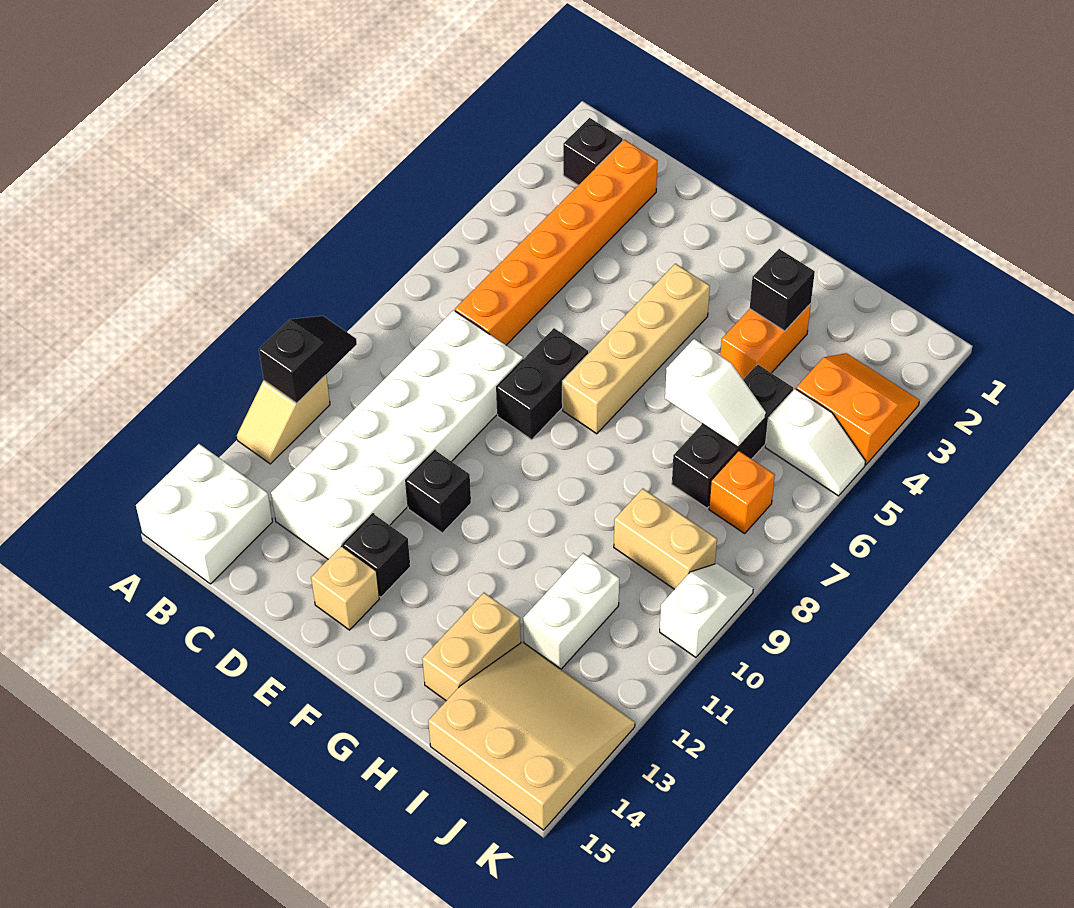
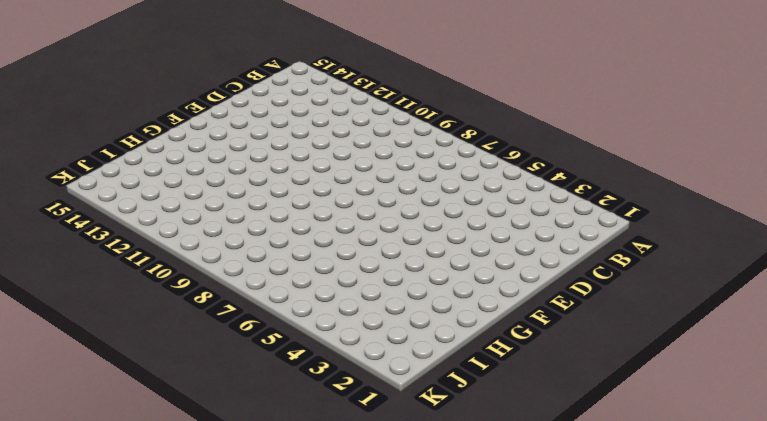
none -> tan slope A11:A12 level 1 top 11
none -> white brick A14:B15 level 1
none -> black brick B2 level 1

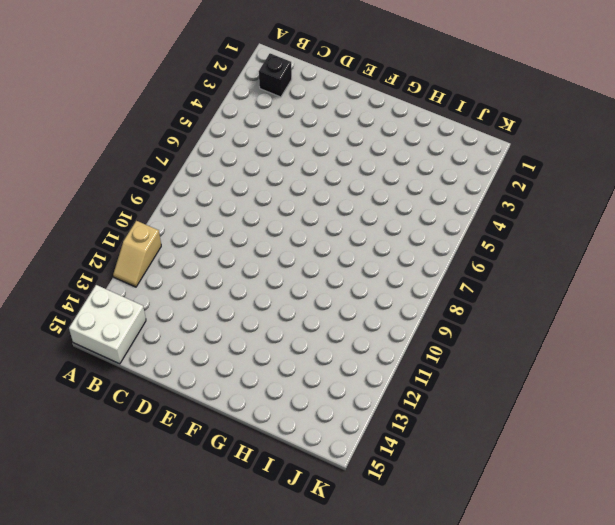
none -> orange brick C2:C7 level 1
none -> white brick C8:D13 level 1
none -> black brick E7:E8 level 1

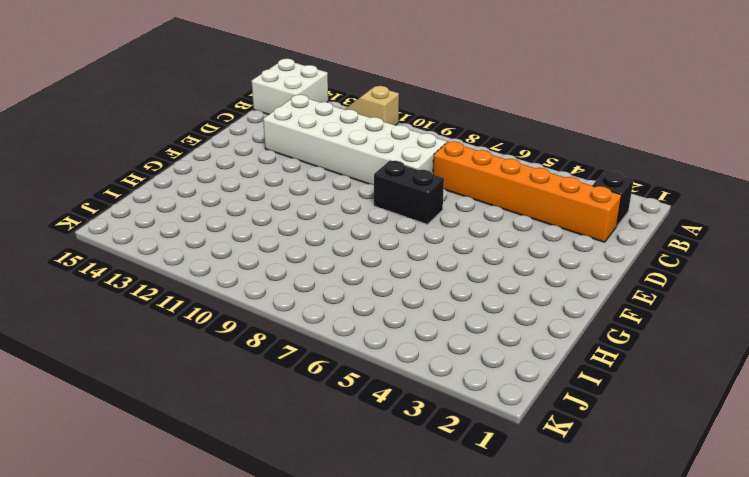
none -> black brick E11 level 1
none -> black brick E13 level 1
none -> tan brick E14 level 1

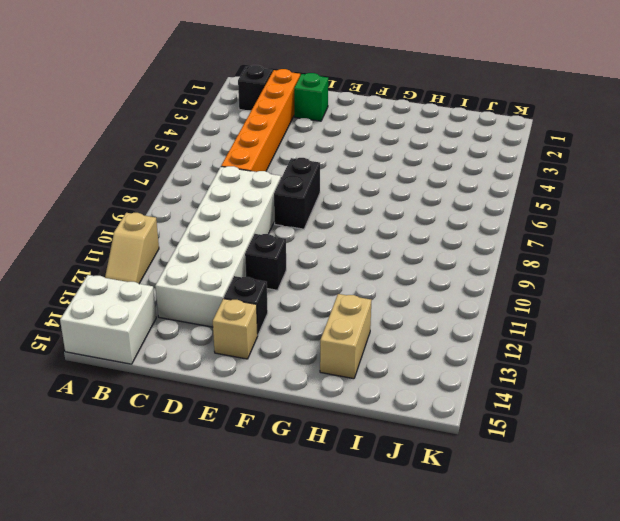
green brick D2 level 1 -> none
none -> tan brick F4:F7 level 1
none -> orange brick H3:H4 level 1
none -> black brick I5:I7 level 1

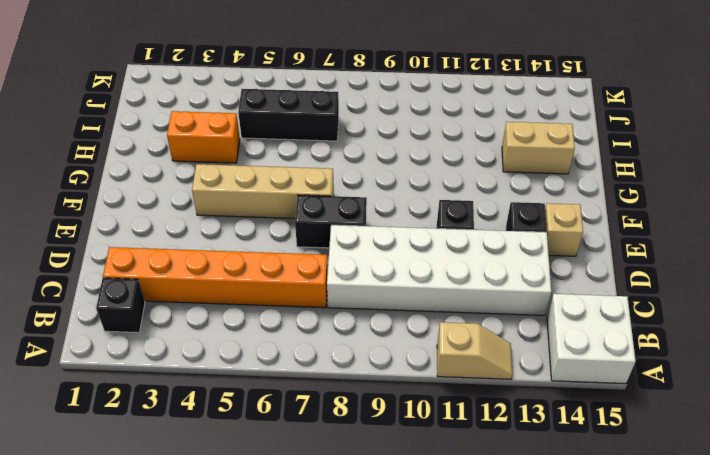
none -> tan brick I9:J9 level 1
none -> white brick I11:I12 level 1
none -> tan slope I13:K15 level 1 top 15

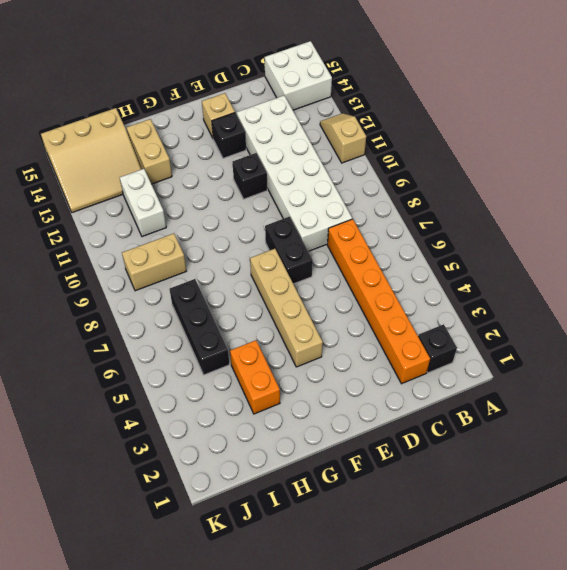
none -> orange slope J3:K4 level 1 top 4
none -> white slope J5:K5 level 1 top J
none -> orange brick J7 level 1

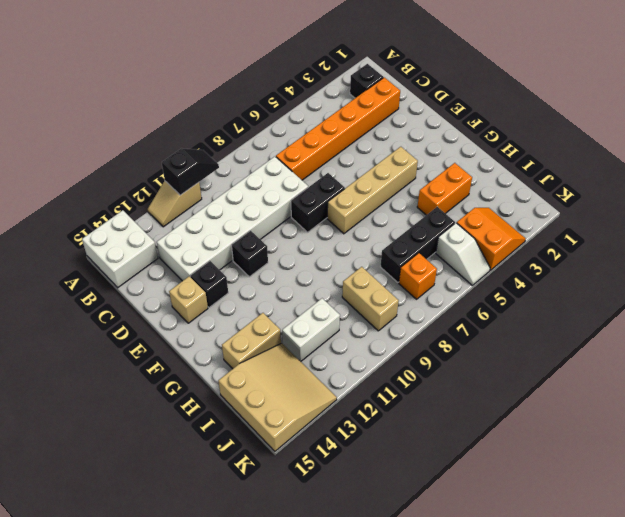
none -> white slope K9:K10 level 1 top 10
none -> black brick H3 level 2
none -> white slope H6:I6 level 2 top H

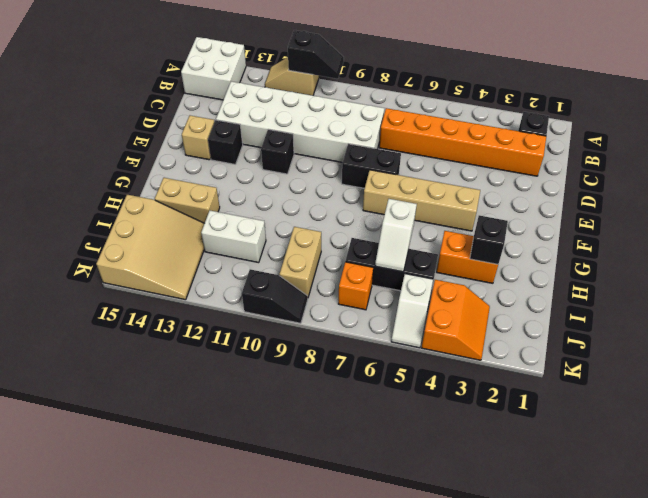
black slope K9:K10 level 1 top 10 -> white slope K9:K10 level 1 top 10

